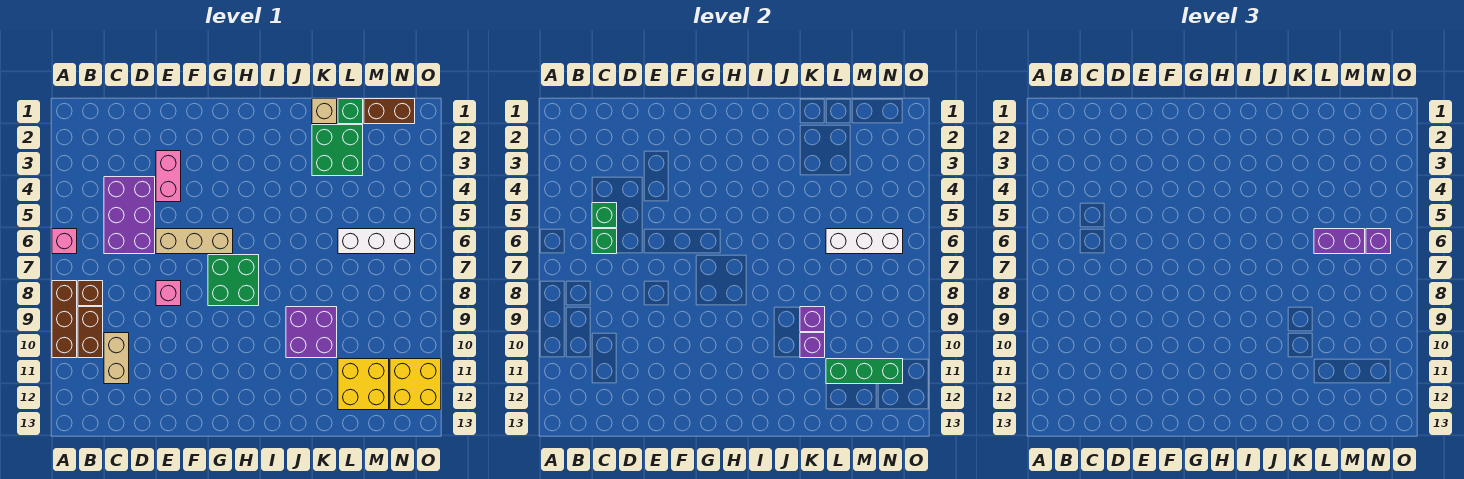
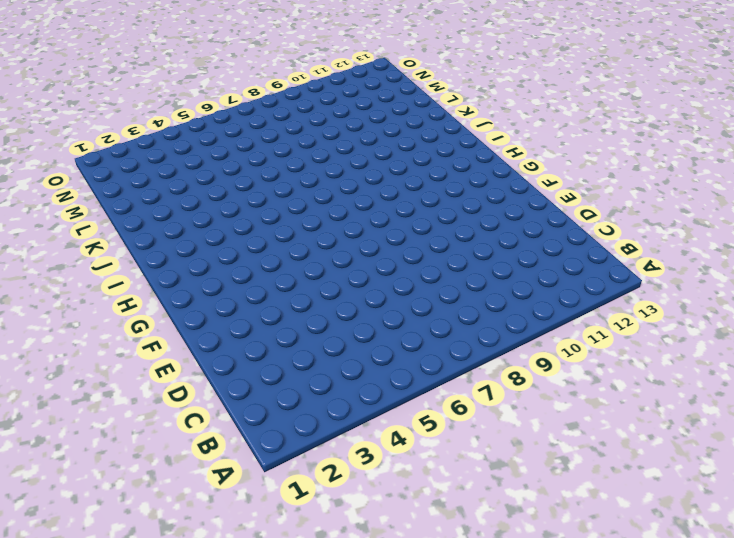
none -> pink brick A6 level 1
none -> brown brick A8:A10 level 1
none -> brown brick B8 level 1

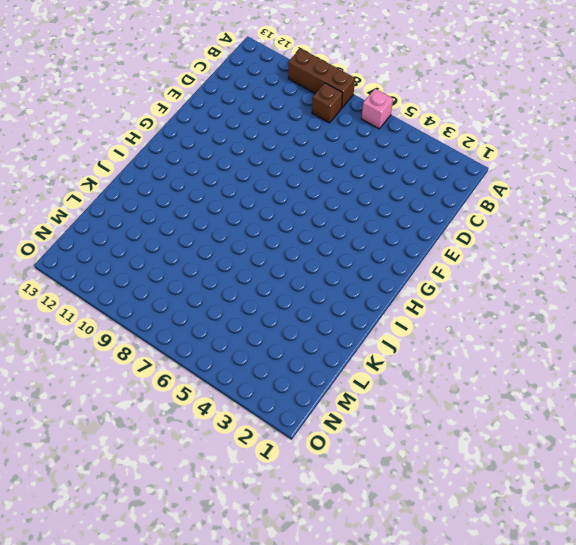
none -> brown brick B9:B10 level 1
none -> purple brick C4:D6 level 1
none -> tan brick C10:C11 level 1

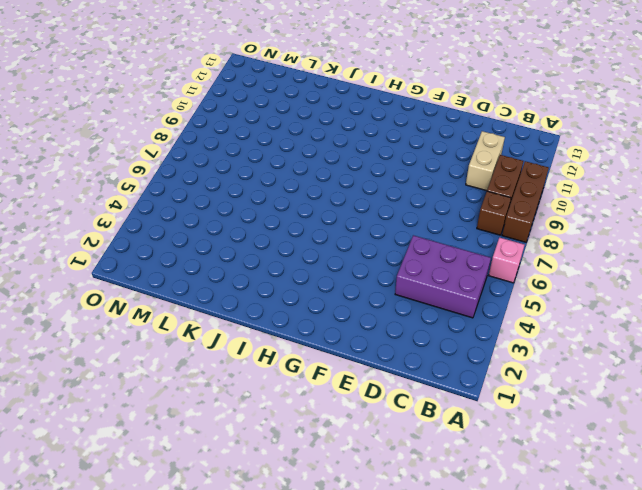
purple brick B4:D5 level 1 -> purple brick C4:D6 level 1
none -> pink brick E3:E4 level 1
none -> tan brick E6:G6 level 1
none -> pink brick E8 level 1

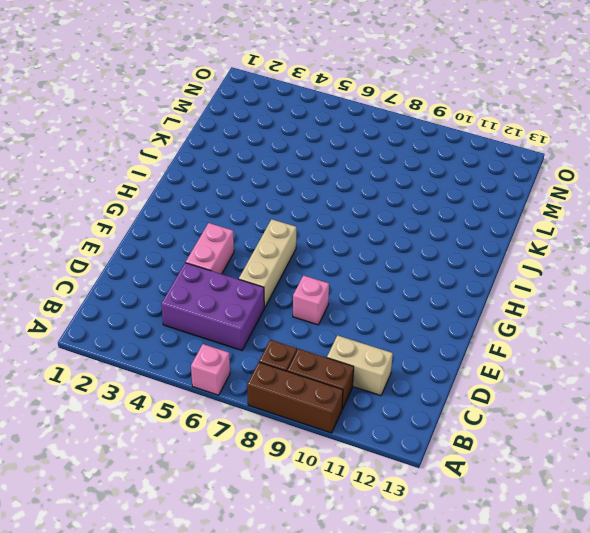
pink brick E4:F4 level 1 -> pink brick E3:E4 level 1
none -> green brick G7:H8 level 1
none -> purple brick J9:K10 level 1
none -> tan brick K1 level 1

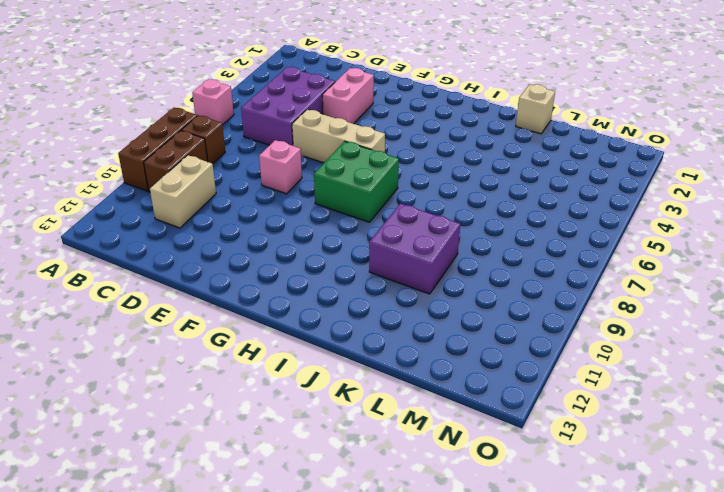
none -> green brick K2:L3 level 1
none -> green brick L1 level 1
none -> white brick L6:N6 level 1

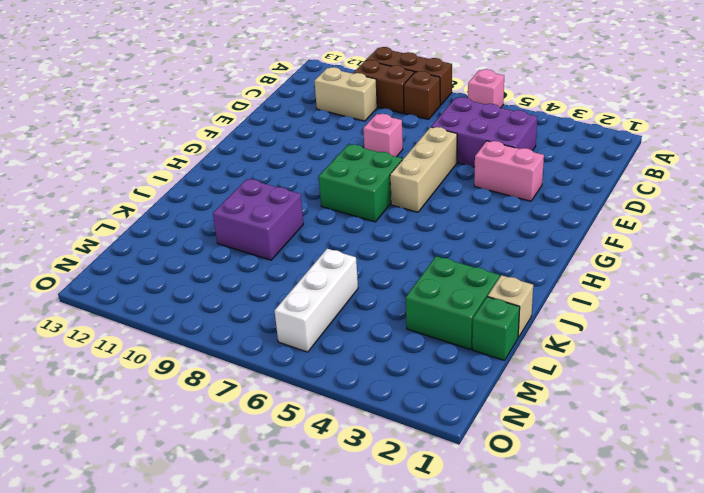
none -> yellow brick L11:M12 level 1
none -> brown brick M1:N1 level 1
none -> yellow brick N11:O12 level 1

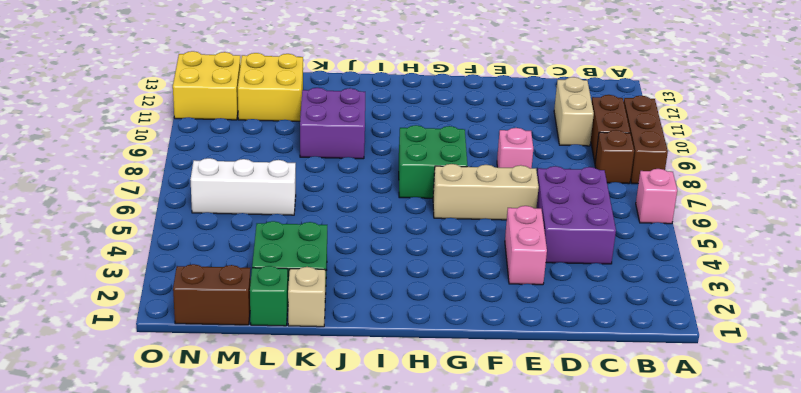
none -> green brick C5 level 2
none -> green brick C6 level 2
none -> purple brick K9 level 2

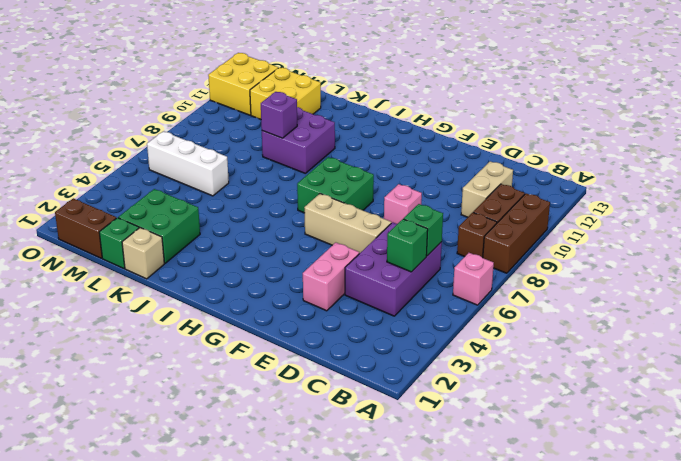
none -> purple brick K10 level 2
none -> white brick L6:N6 level 2
none -> green brick L11:N11 level 2

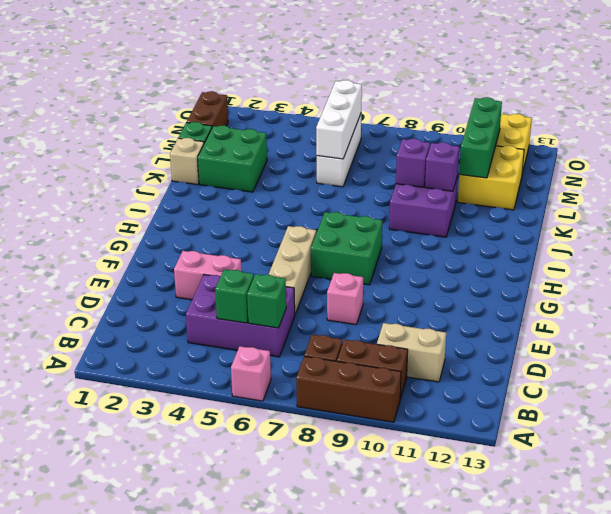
none -> purple brick L6:M6 level 3
none -> purple brick N6 level 3

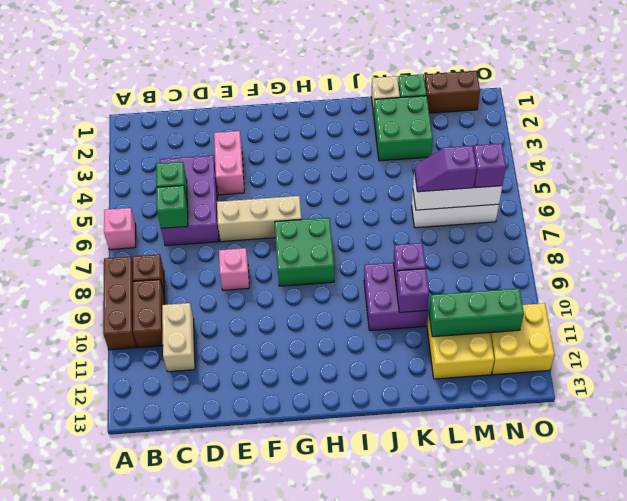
purple slope L6:M6 level 3 top M -> purple brick L6:M6 level 3

